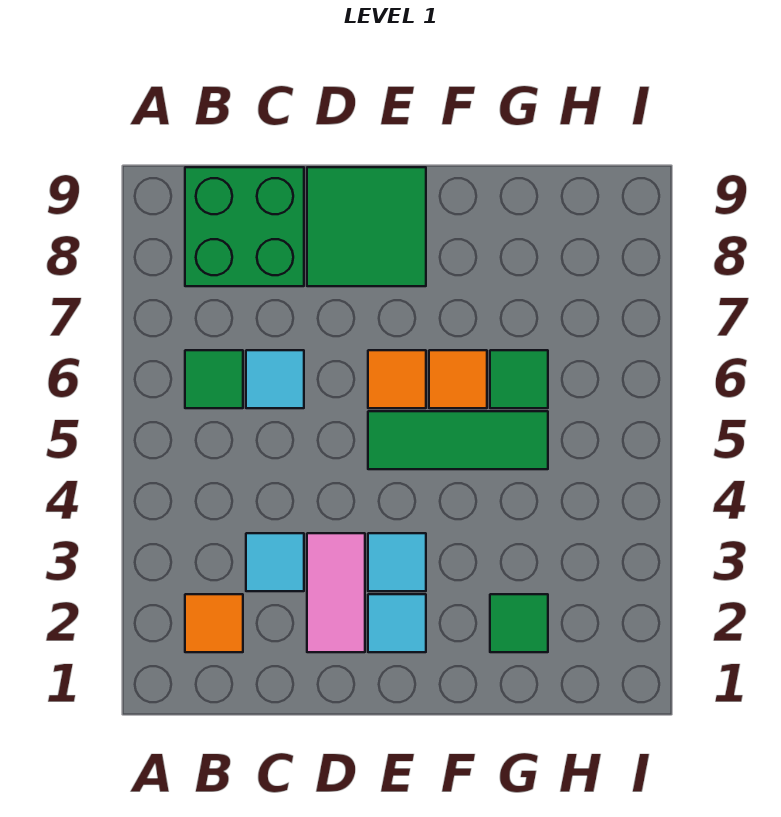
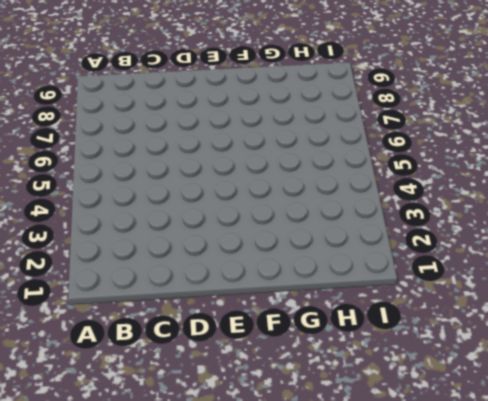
none -> orange tile B2 level 1
none -> green tile B6 level 1
none -> green brick B8:C9 level 1

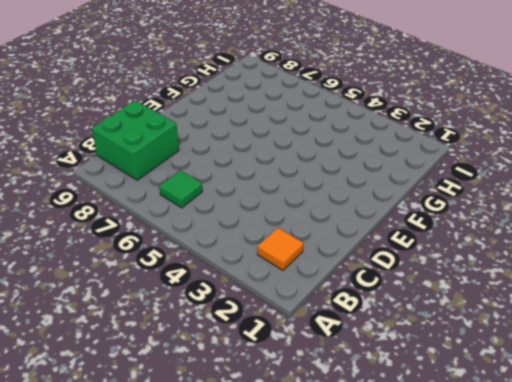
none -> cyan tile C3 level 1
none -> cyan tile C6 level 1
none -> pink tile D2:D3 level 1

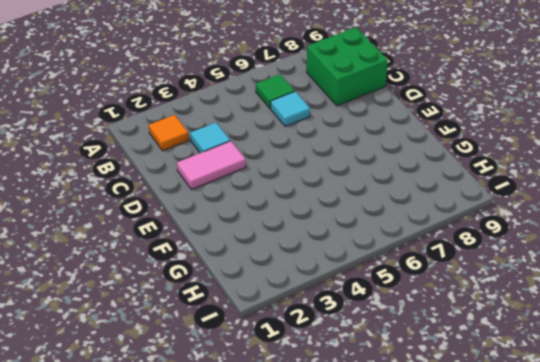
none -> green tile D8:E9 level 1
none -> cyan tile E2 level 1
none -> cyan tile E3 level 1

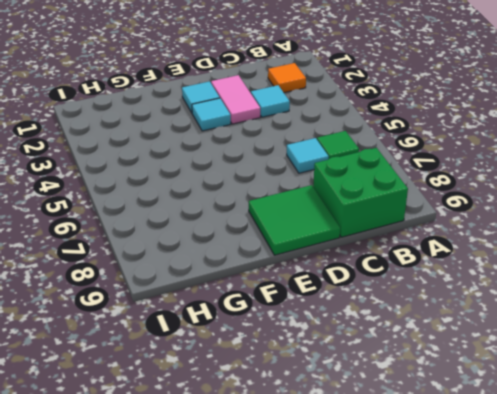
none -> green tile E5:G5 level 1
none -> orange tile E6 level 1
none -> orange tile F6 level 1

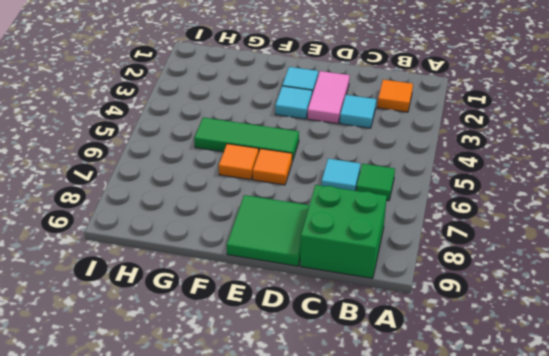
none -> green tile G2 level 1
none -> green tile G6 level 1

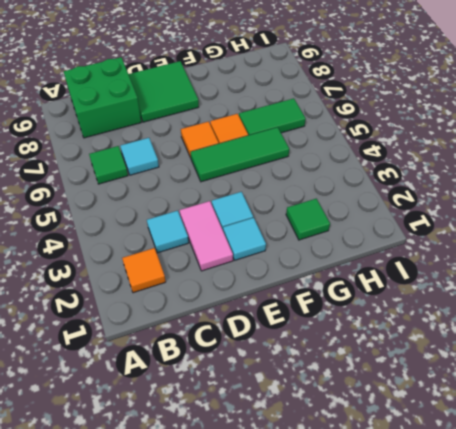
green tile G6:H6 level 1 -> green tile G6 level 1

